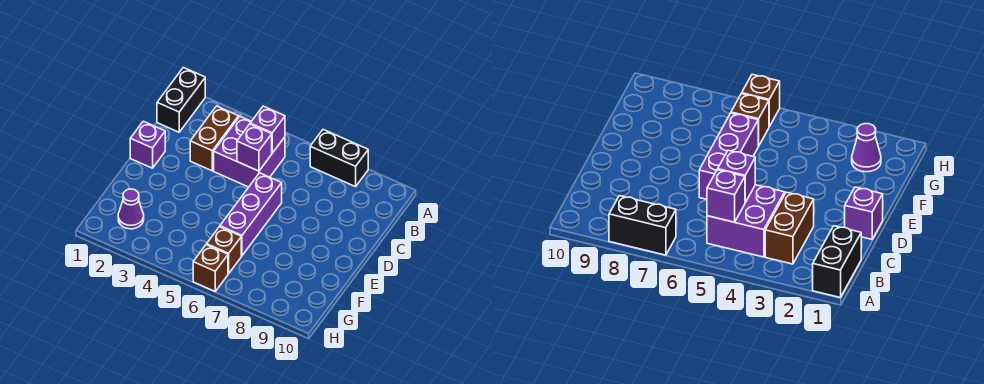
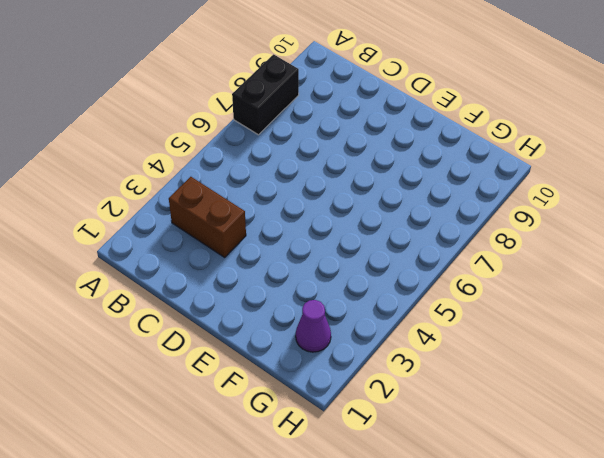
none -> black brick A1:B1 level 1
none -> purple brick B4:C5 level 1

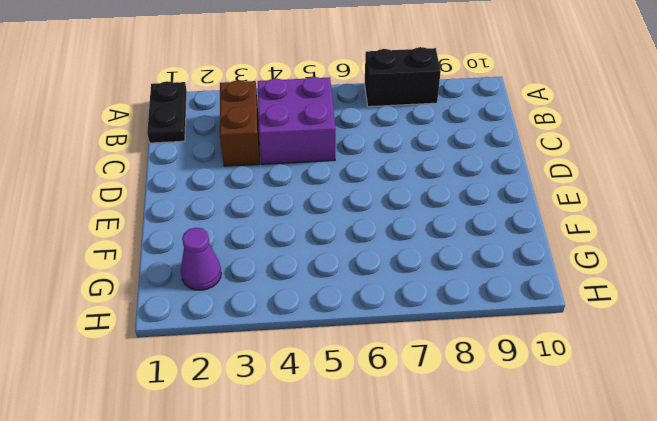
black plate A1:B1 level 1 -> black brick A1:B1 level 1
none -> purple brick D1 level 1
none -> purple brick D6:F6 level 1

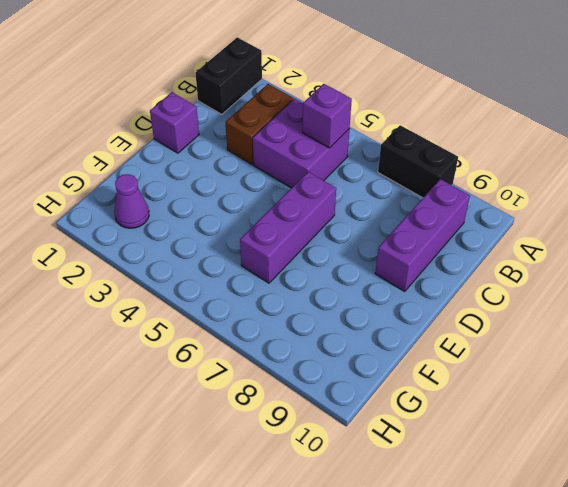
purple brick B9:D9 level 1 -> none
none -> brown brick G6 level 1
none -> brown brick H6 level 1

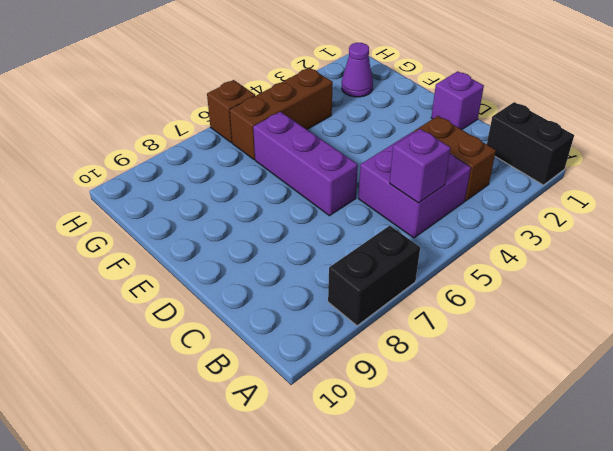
brown brick G4:G6 level 1 -> brown brick G6 level 1
none -> purple brick C5 level 2

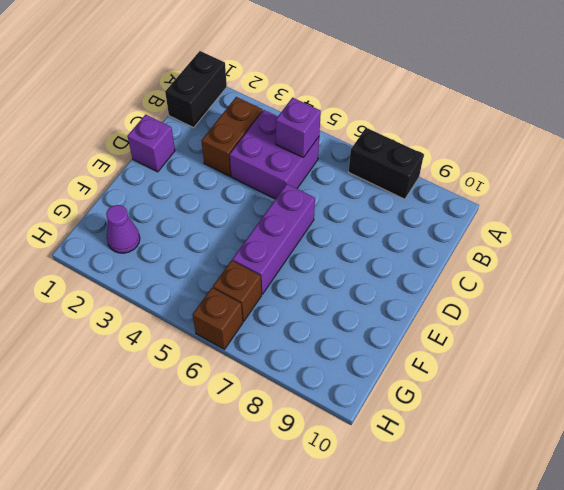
none -> purple brick C5 level 2

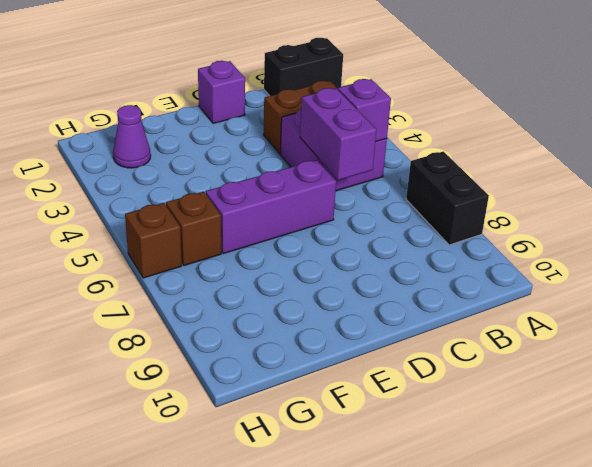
purple brick C5:C6 level 2 -> purple brick C5 level 2

